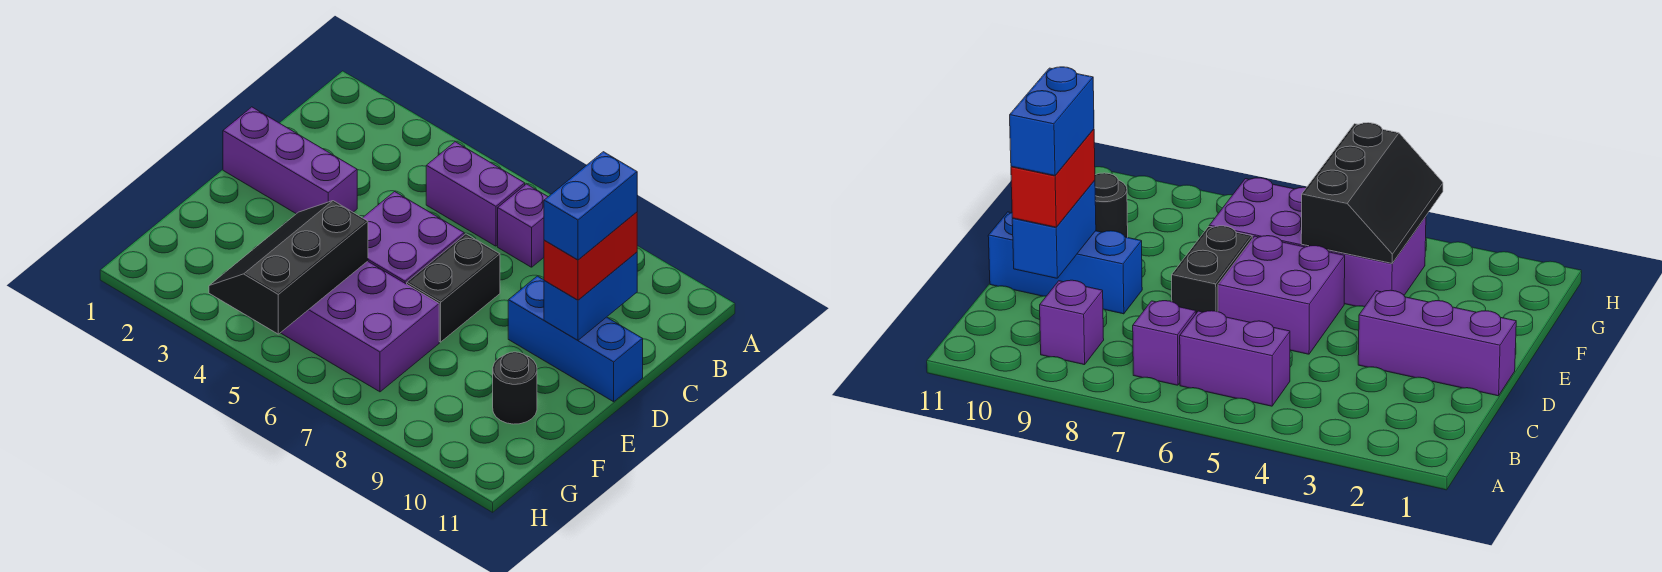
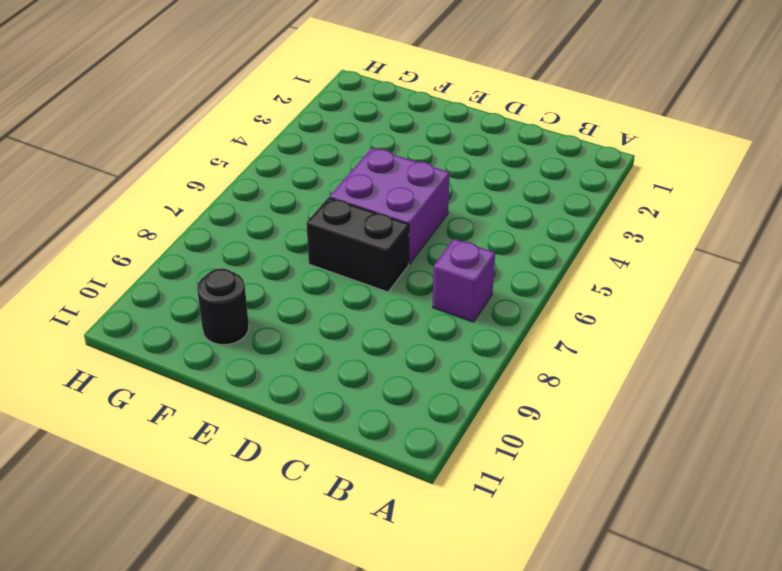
none -> purple brick B5:B6 level 1
none -> purple brick B9 level 1
none -> purple brick D1:D3 level 1

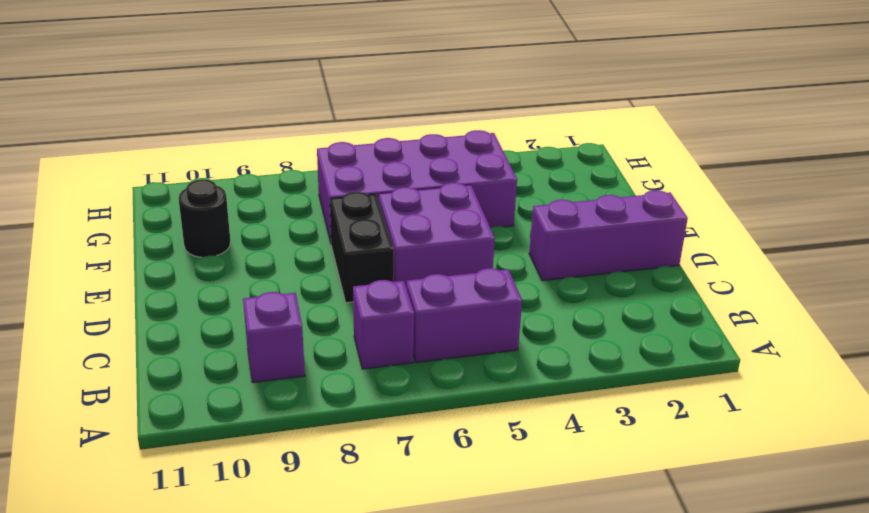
none -> blue brick D9:D11 level 1
none -> blue brick C10:D10 level 2
none -> black slope F4:H5 level 2 top 5

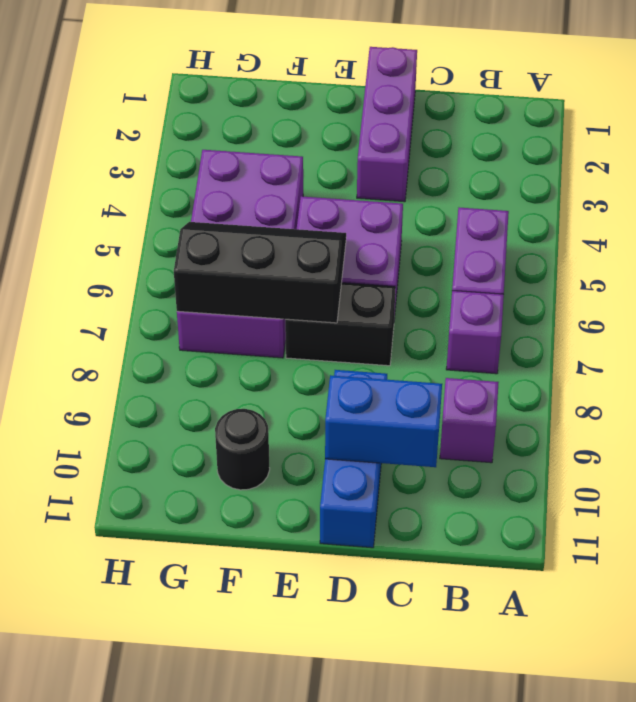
black slope E6:G7 level 2 top 7 -> black slope F4:H5 level 2 top 5
none -> red brick C10:D10 level 3
none -> blue brick C10:D10 level 4

